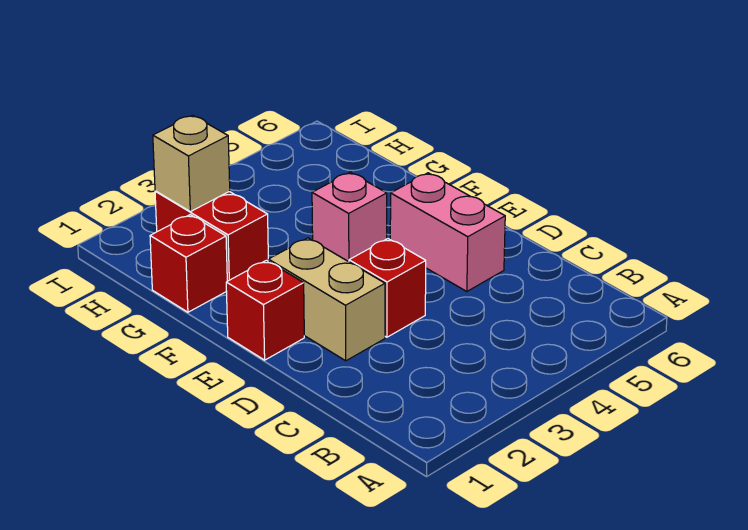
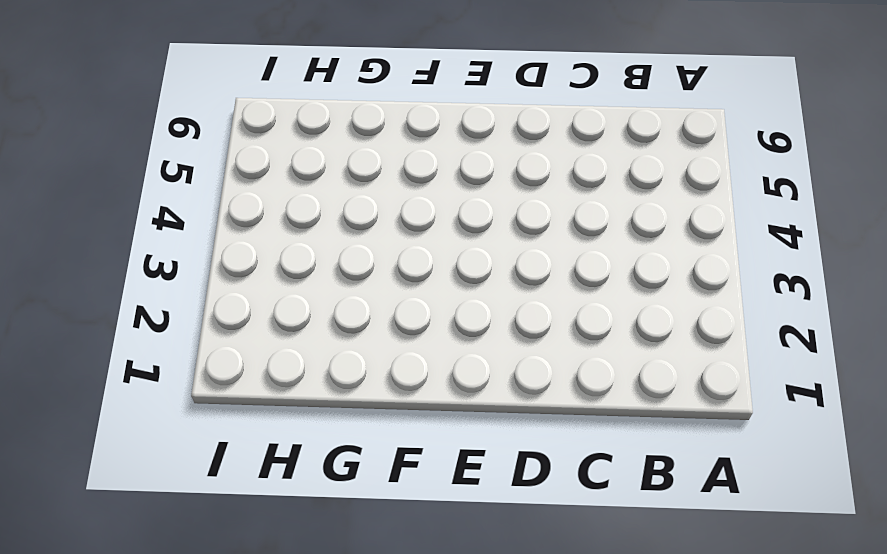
none -> tan brick D2:E2 level 1
none -> red brick D3 level 1

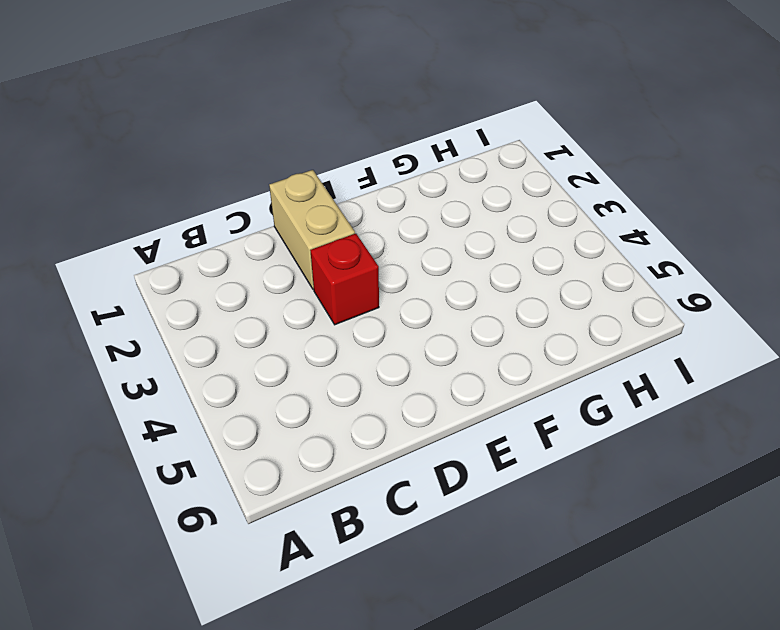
tan brick D1:D2 level 1 -> tan brick D2:E2 level 1
none -> pink brick D5:E5 level 1
none -> red brick E1 level 1

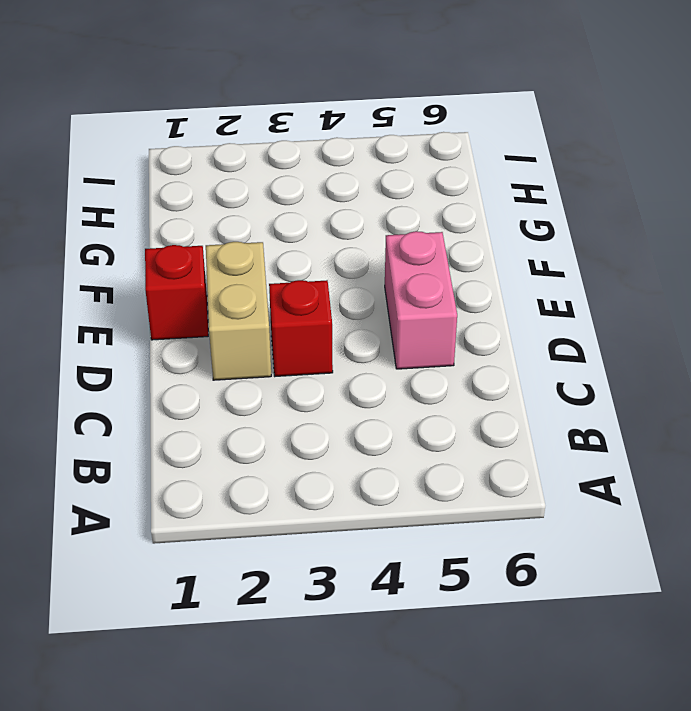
none -> pink brick F4 level 1
none -> red brick G1 level 1

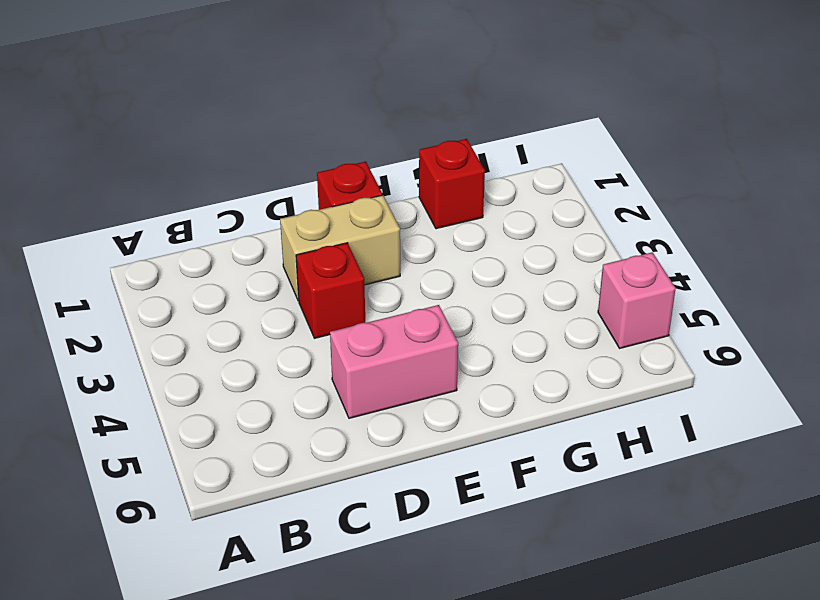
pink brick I5 level 1 -> pink brick F4 level 1
none -> red brick G2:H2 level 1
none -> tan brick H2 level 2

